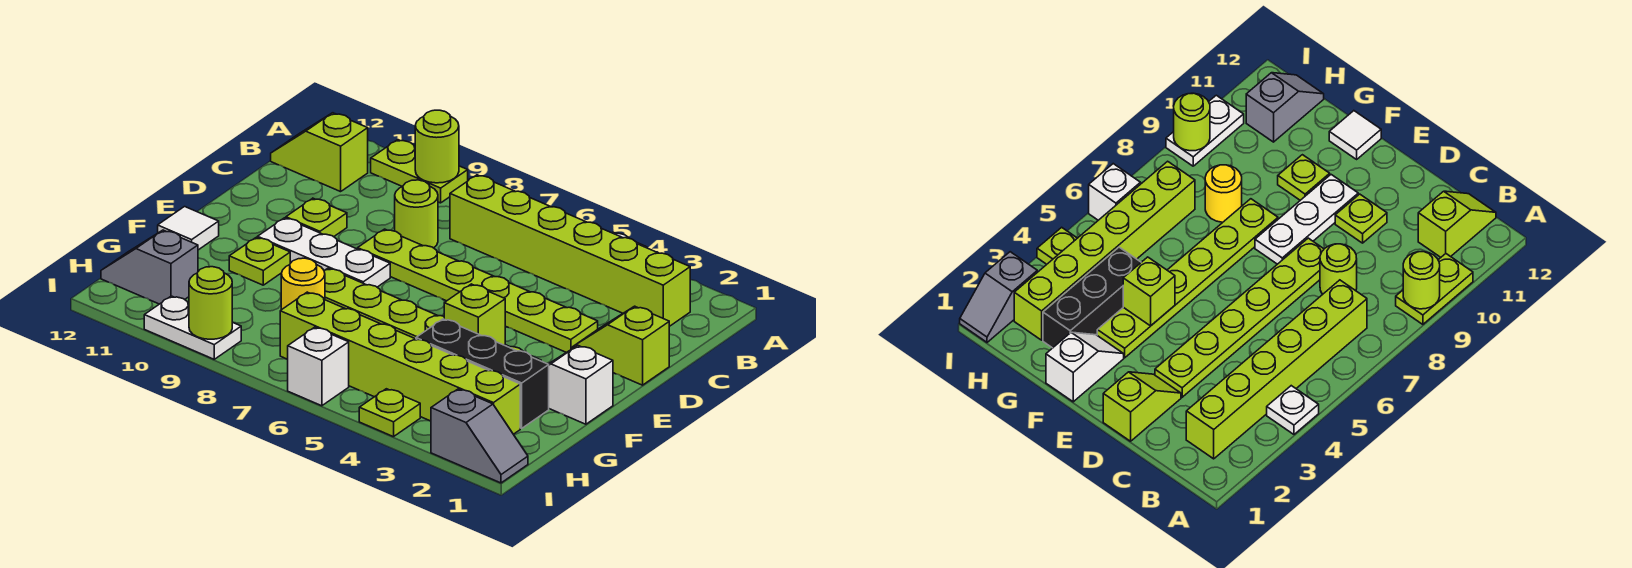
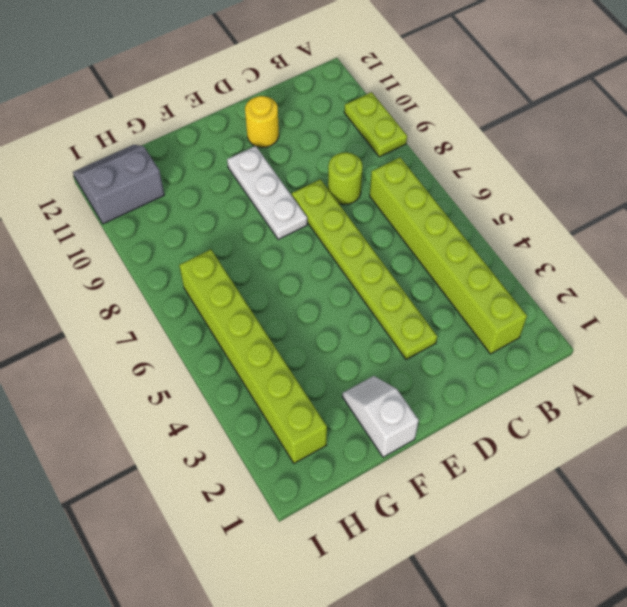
yellow round brick D11 level 1 -> yellow round brick G8 level 1
grey slope H11:I12 level 1 top 11 -> grey slope H11:H12 level 1 top 11
none -> white plate A4 level 1
none -> lime slope B11:B12 level 1 top 11
none -> lime slope D1:D2 level 1 top 1

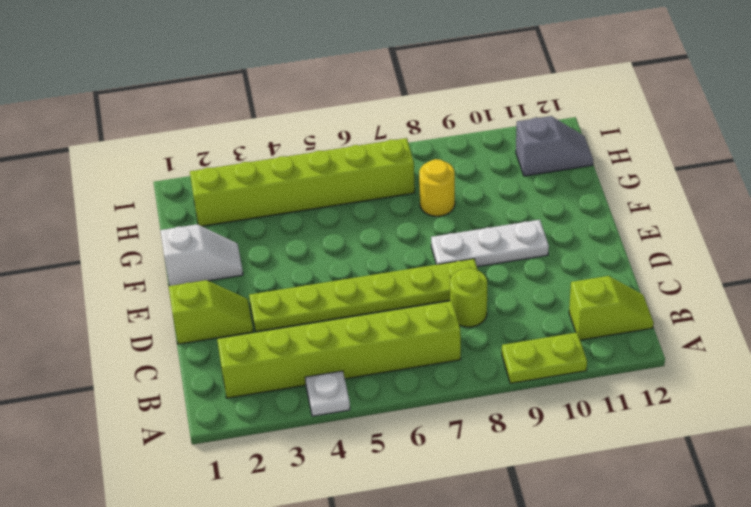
none -> lime plate D10 level 1
none -> lime plate F3:F8 level 1
none -> lime plate F10 level 1

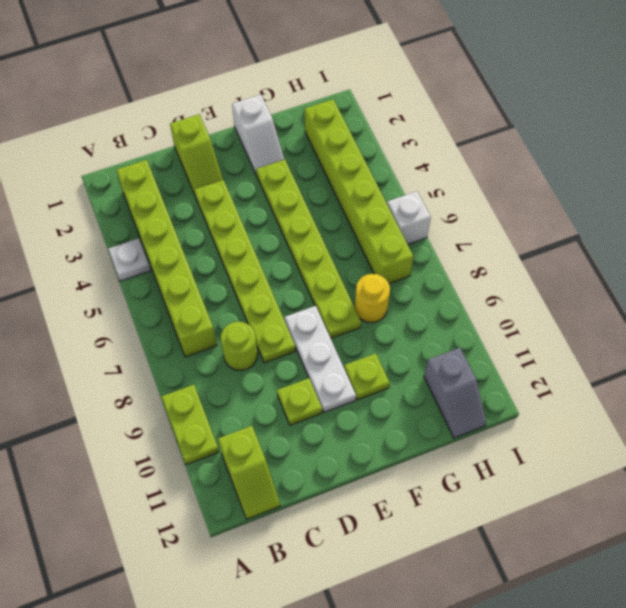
none -> white tile F12 level 1
none -> black brick G2:G4 level 1
none -> grey slope I1:I2 level 1 top 2

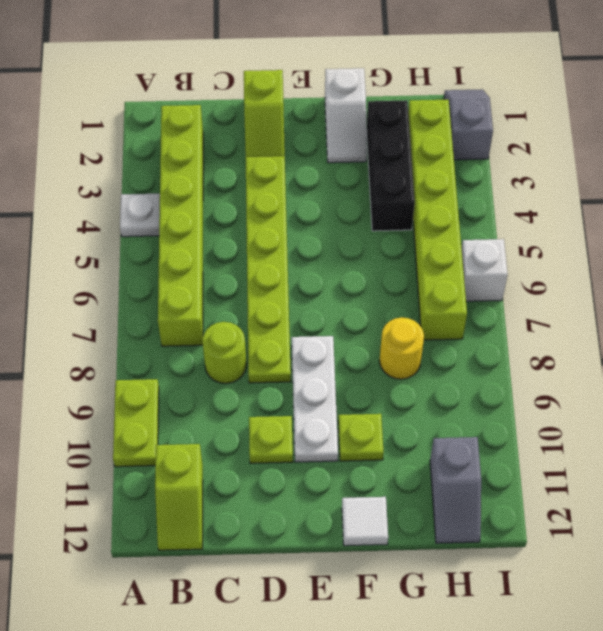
none -> lime plate F3:F8 level 1
none -> lime plate I4 level 1
none -> white plate I9:I10 level 1

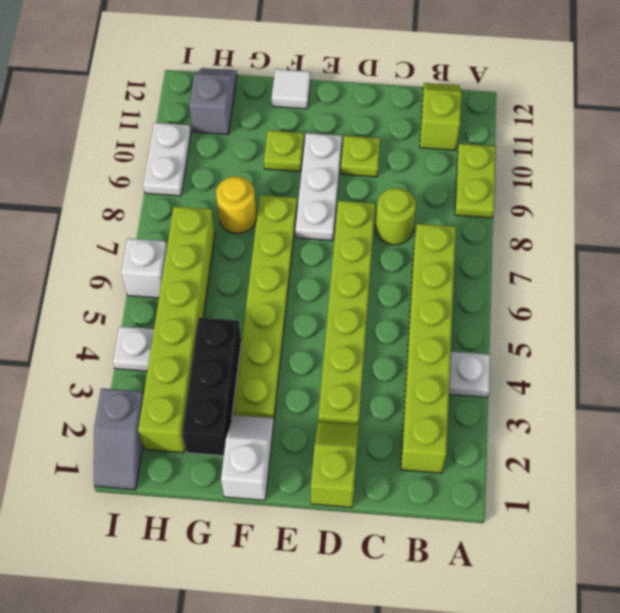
white plate I4 level 1 -> lime plate I4 level 1
none -> lime round brick A9 level 2
none -> lime brick F4 level 2
none -> lime round brick I9 level 2

